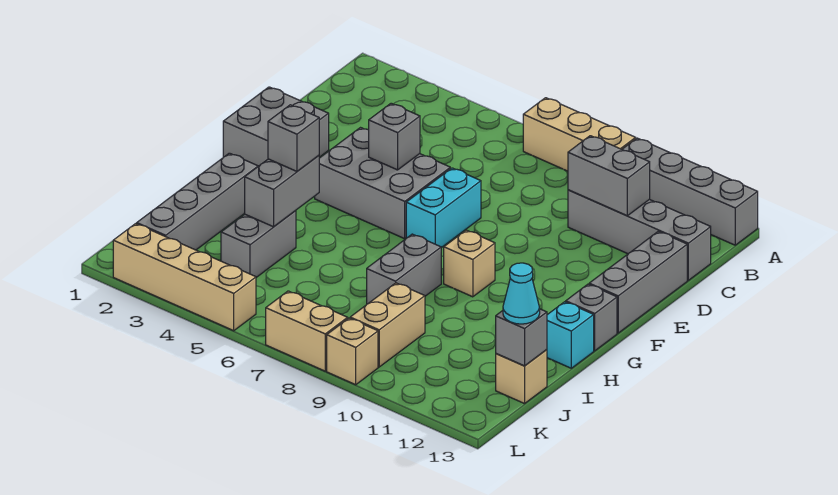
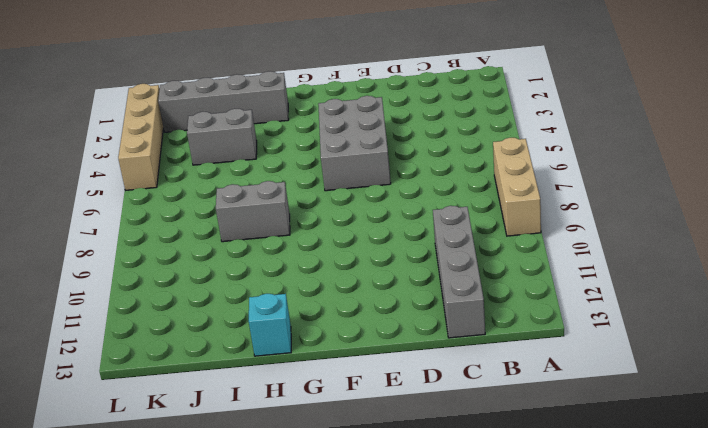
none -> grey brick A10:A13 level 1
none -> grey brick D13:F13 level 1
none -> grey brick E1:F2 level 1

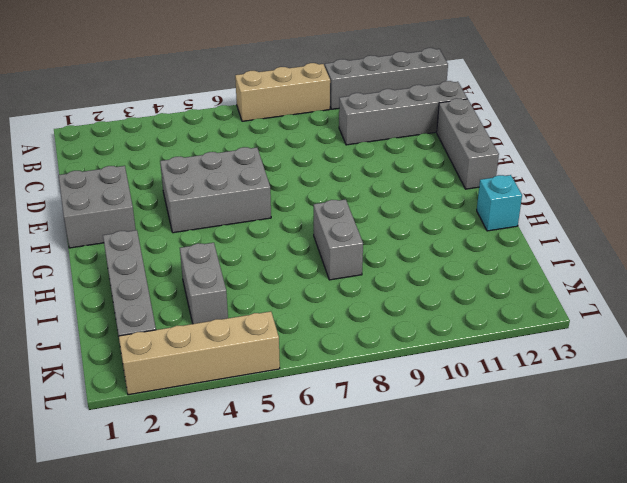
none -> cyan brick E7:F7 level 1
none -> tan brick G9 level 1
none -> grey brick G13 level 1

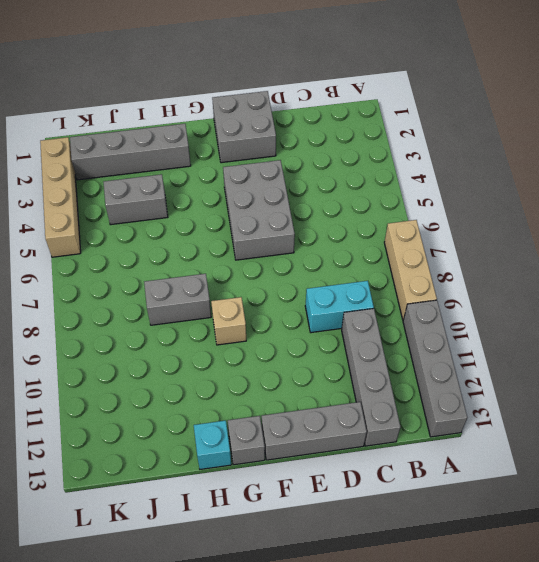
cyan brick C9:D9 level 1 -> cyan brick E7:F7 level 1
none -> tan brick J9:K9 level 1
none -> tan brick J13 level 1
none -> tan brick L7:L8 level 1

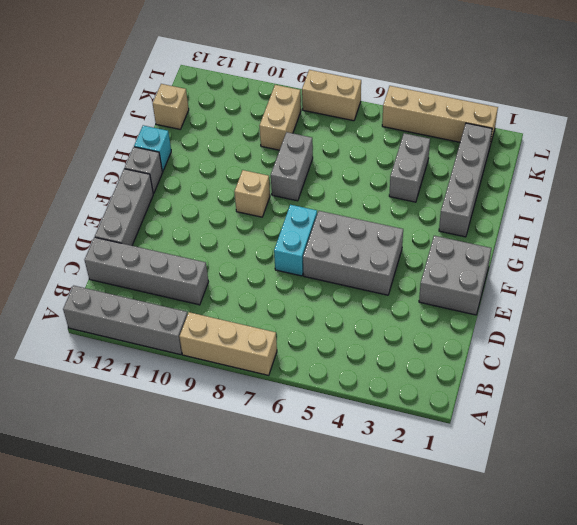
none -> tan brick L9 level 1
none -> grey brick C10:C11 level 2
none -> grey brick E5 level 2

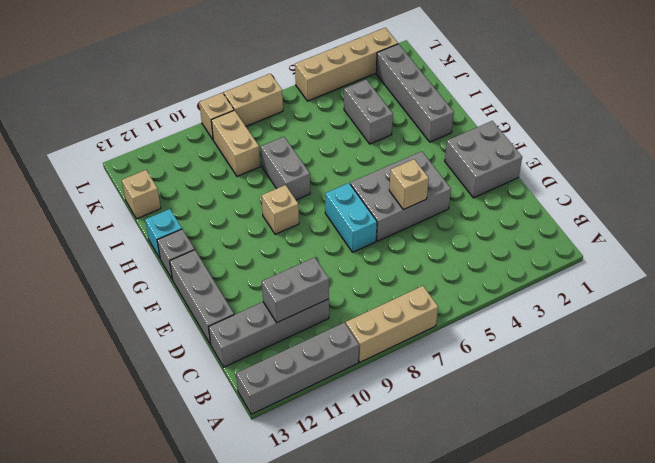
tan brick E5 level 2 -> grey brick E5 level 2
none -> grey brick H4:I4 level 2
none -> grey brick J13 level 2
none -> grey brick H4 level 3

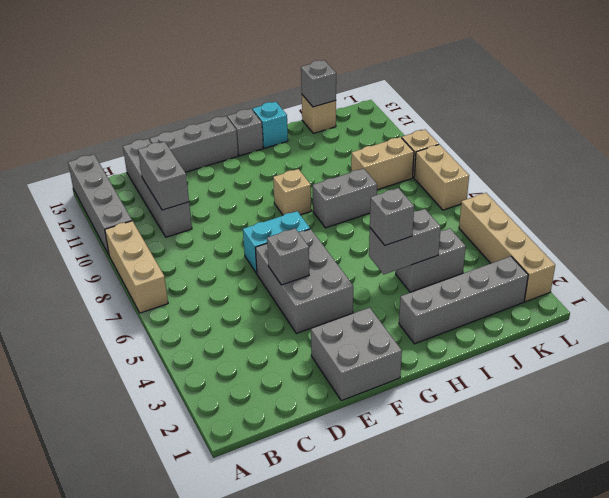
none -> cyan cone J13 level 3

